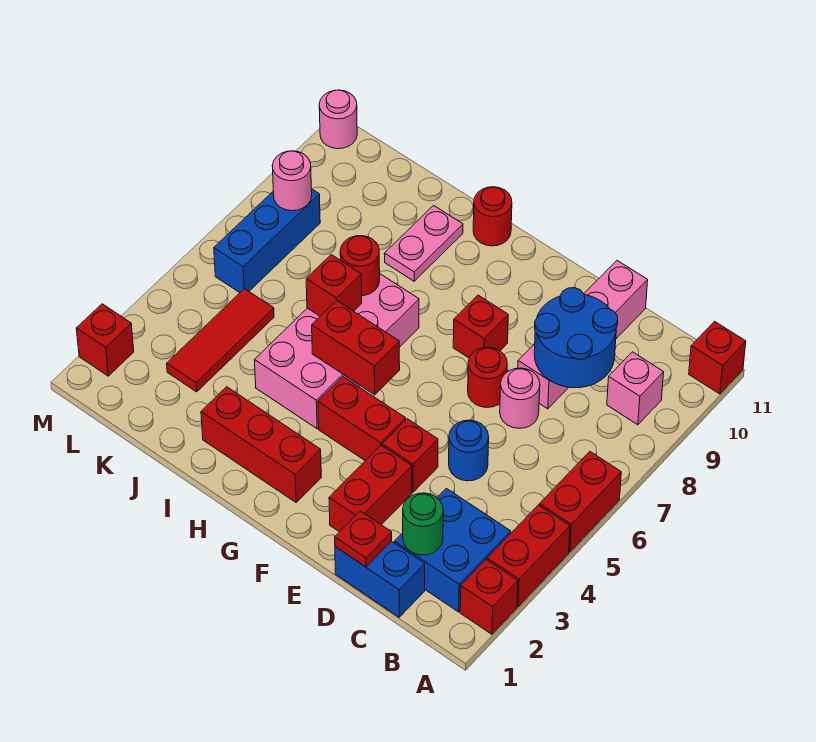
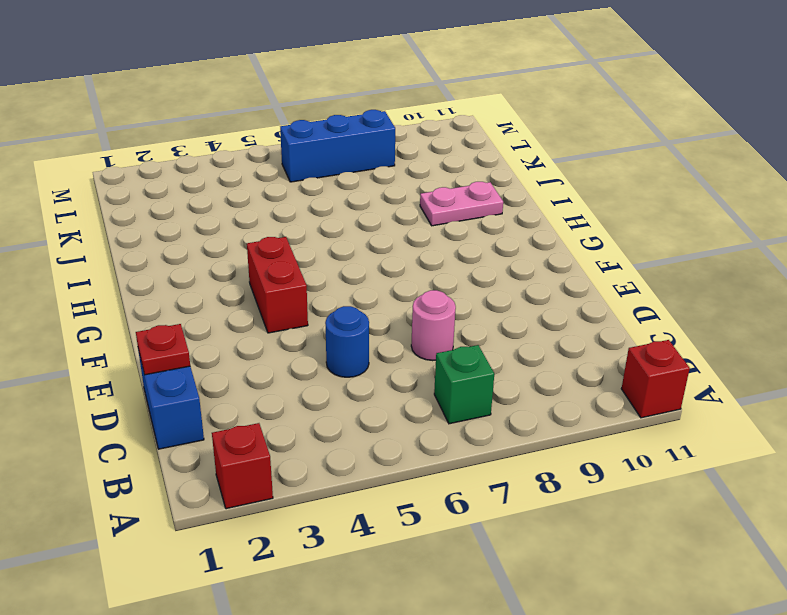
green brick B7 level 1 -> none
none -> red brick A3:A4 level 1
none -> red brick A5:A6 level 1
none -> blue brick B2:C3 level 1
none -> pink brick B9 level 1

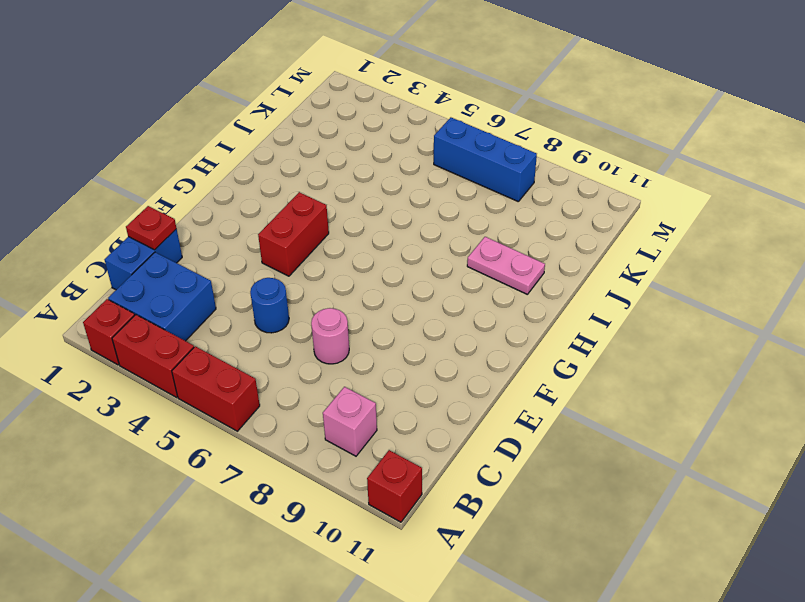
none -> pink brick D8:D11 level 1
none -> red brick E2:E3 level 1
none -> red brick E4 level 1
none -> red round brick E7 level 1

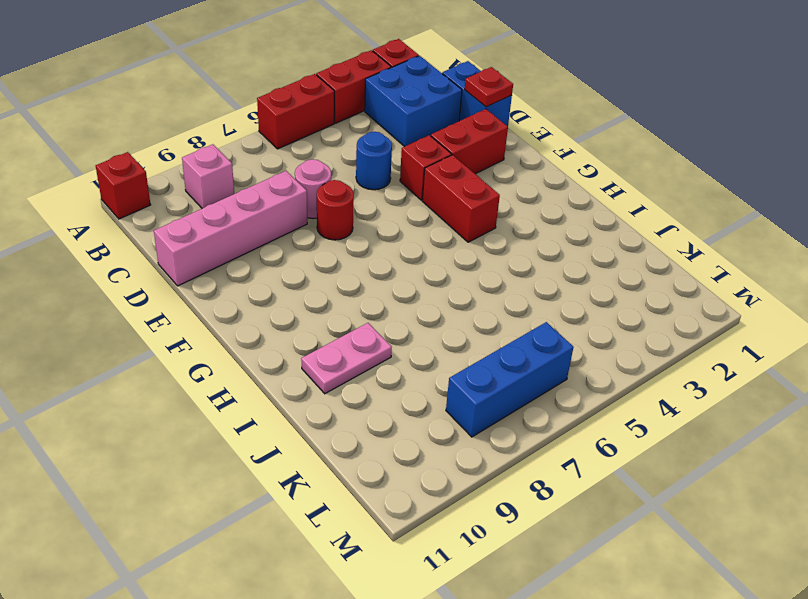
none -> red brick F8 level 1
none -> red brick G2:I2 level 1
none -> pink brick H4:I7 level 1
none -> red round brick H11 level 1

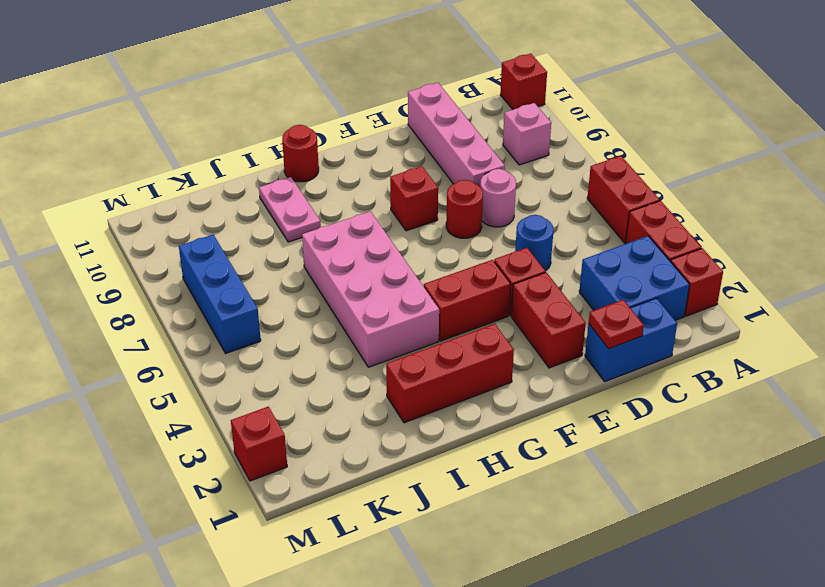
none -> red tile K3:K5 level 1
none -> pink round brick M11 level 1
none -> green round brick C2 level 2
none -> blue round brick C8:D9 level 2

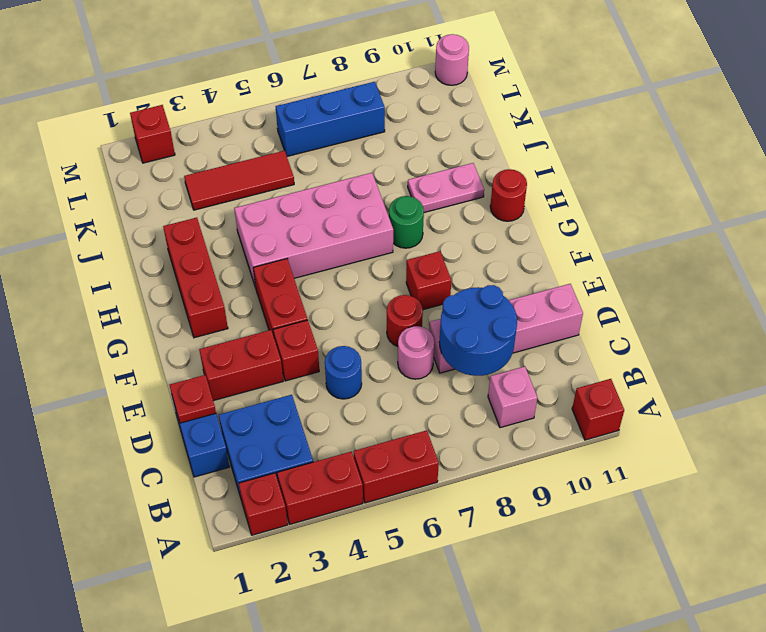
green round brick H8 level 1 -> green round brick C2 level 2
none -> red brick G5:H5 level 2
none -> red brick I6 level 2
none -> red round brick I7 level 2
none -> pink round brick L8 level 2

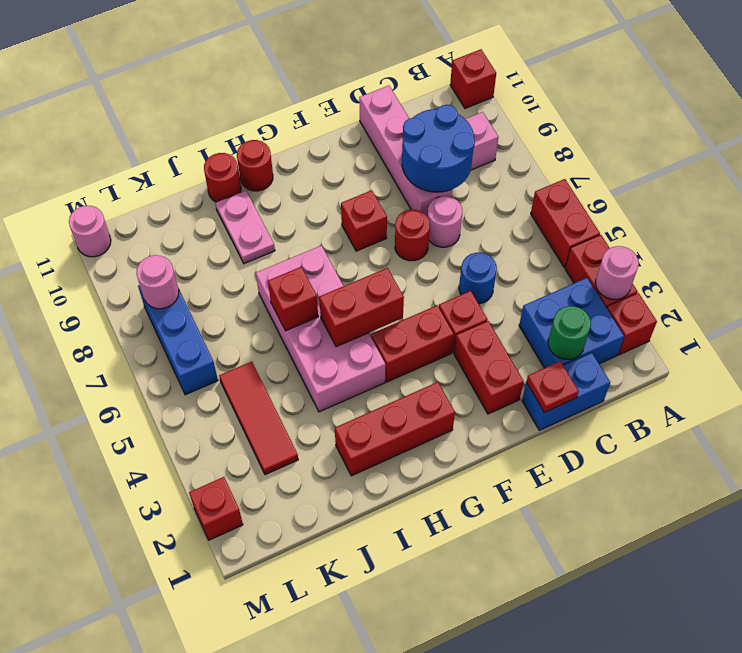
pink round brick A3 level 2 -> none
red round brick I11 level 1 -> red round brick I7 level 2

